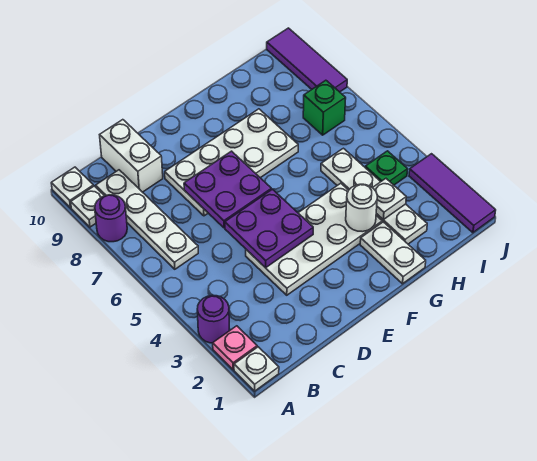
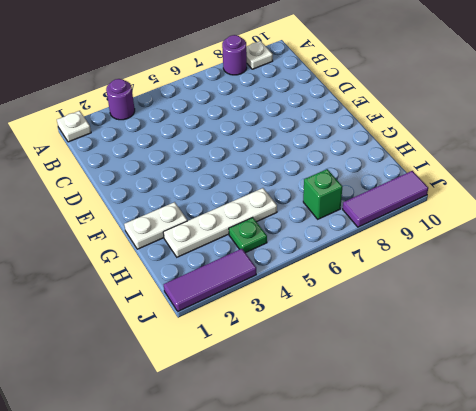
none -> pink plate A2 level 1
none -> white plate A10 level 1
none -> white plate B6:B9 level 1

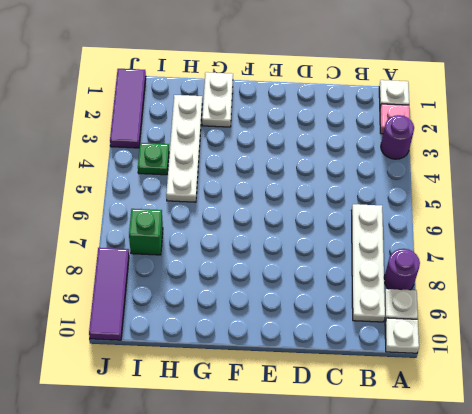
none -> white brick C9:C10 level 1
none -> white plate D3:G4 level 1
none -> white plate D7:G8 level 1

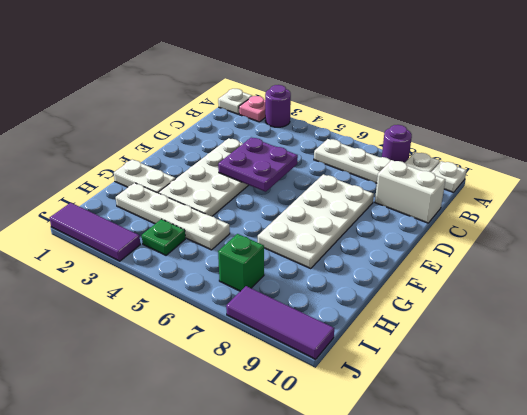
none -> purple plate D6:E7 level 2
none -> white round brick G3 level 2
none -> white plate H3 level 2

